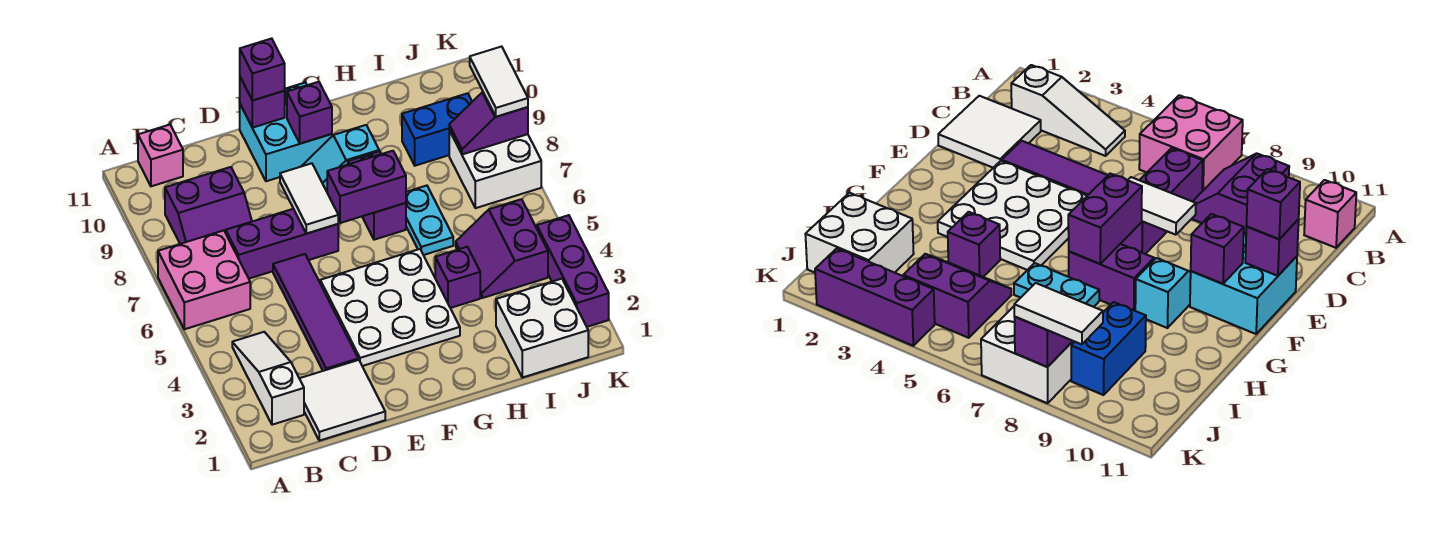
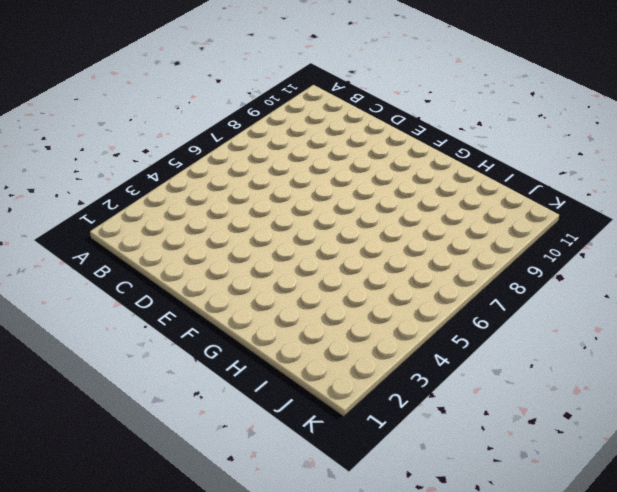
none -> pink brick A6:B7 level 1
none -> white slope B2:B4 level 1 top 2
none -> purple slope B8:C9 level 1 top 9

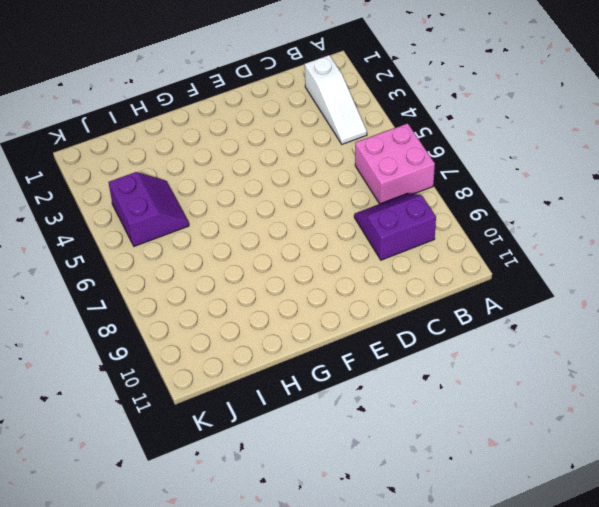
none -> pink brick B11 level 1
none -> white tile C1:D2 level 1
none -> purple brick C7:E7 level 1

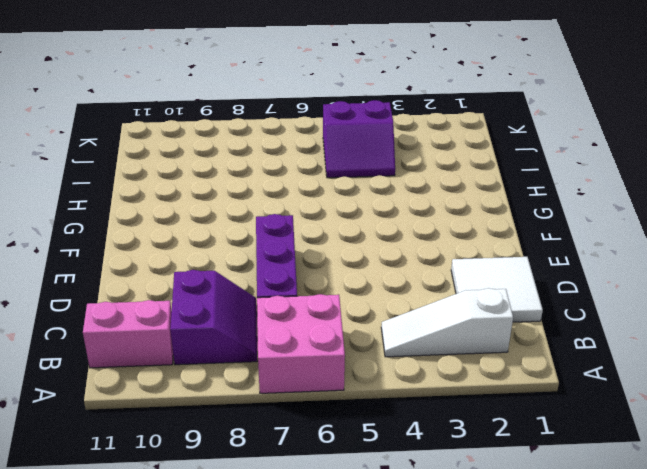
pink brick B10:B11 level 1 -> pink brick B11 level 1
none -> purple tile D3:D6 level 1
none -> white plate E3:G5 level 1
none -> cyan brick E10:F11 level 1

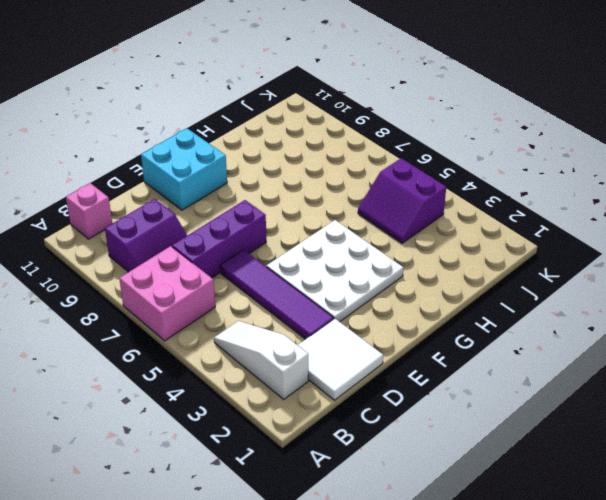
none -> cyan slope F9:G9 level 1 top G
none -> purple brick G7:G8 level 1
none -> purple brick H4 level 1

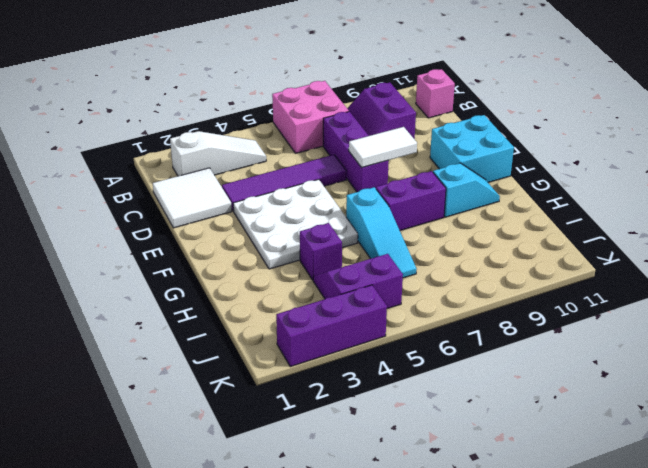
cyan slope G6:I6 level 1 top G -> cyan plate H6:H7 level 1
cyan slope G9:G10 level 1 top 9 -> cyan slope F9:G9 level 1 top G
none -> white brick I1:J2 level 1
none -> blue brick I9:J9 level 1
none -> white brick J7:K8 level 1

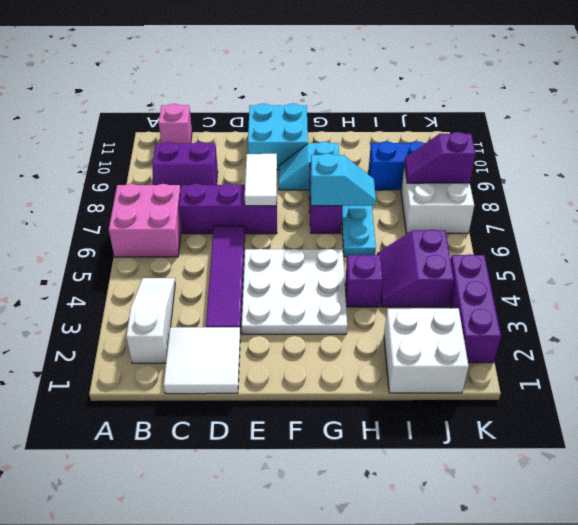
cyan slope G7:H7 level 2 top G -> purple brick F7:G7 level 2
none -> purple brick E11 level 2
none -> purple brick F10 level 2
none -> purple brick E11 level 3

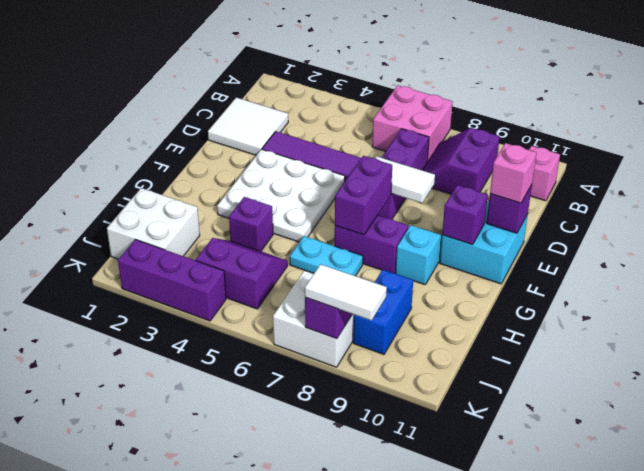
pink brick E11 level 3 -> purple brick E11 level 3
none -> white slope B2:B4 level 1 top 2

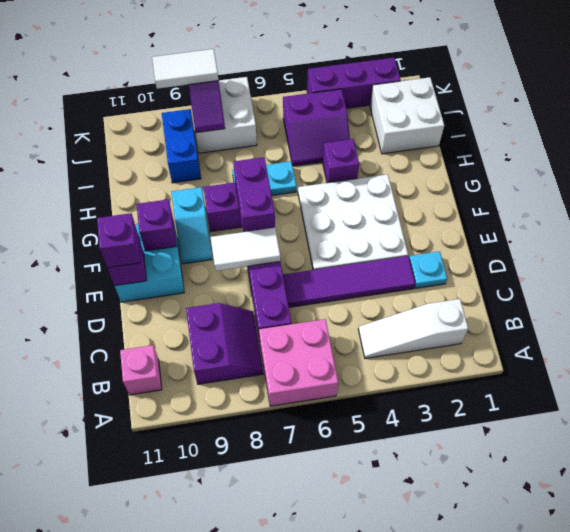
cyan plate D2 level 1 -> white tile C1:D2 level 1

